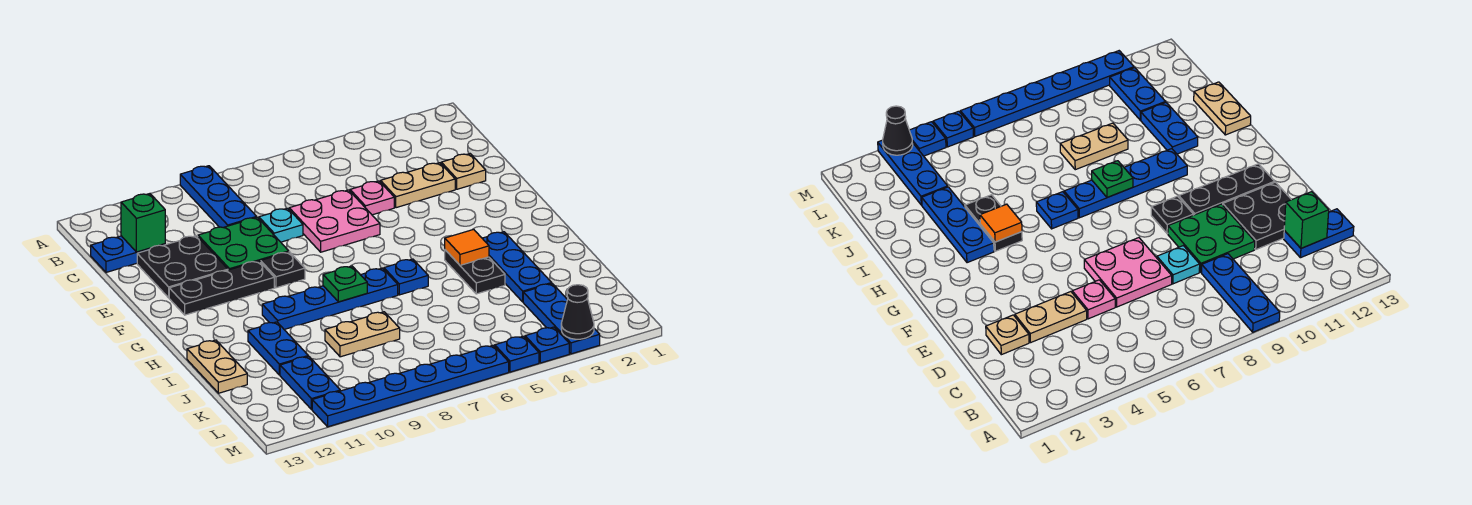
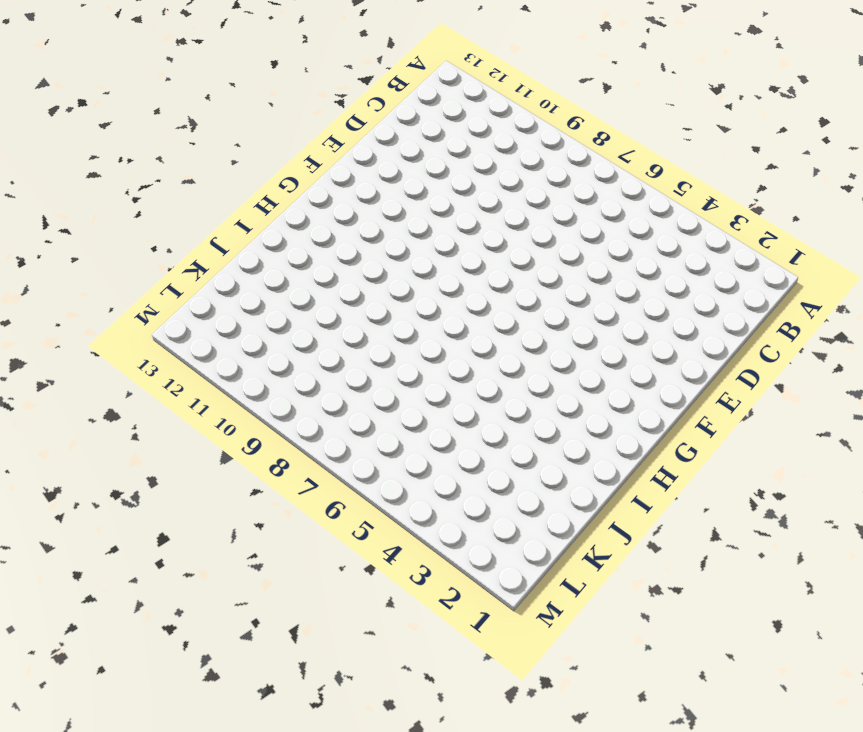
none -> blue plate A9:C9 level 1
none -> blue plate C12:C13 level 1
none -> tan plate D2 level 1

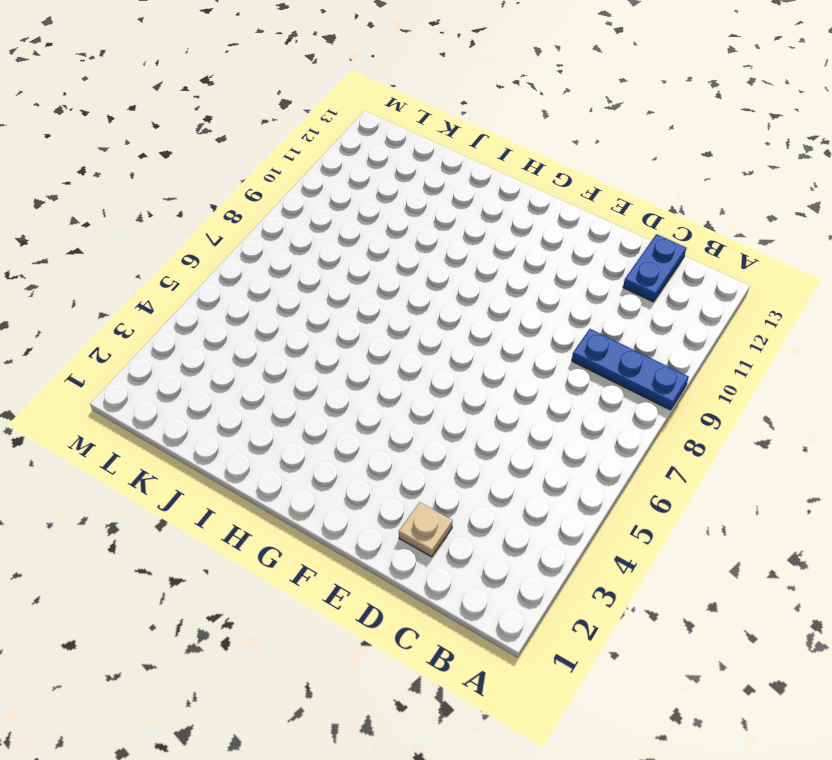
none -> tan plate D3:D4 level 1
none -> pink plate D5 level 1
none -> pink plate D6:E7 level 1

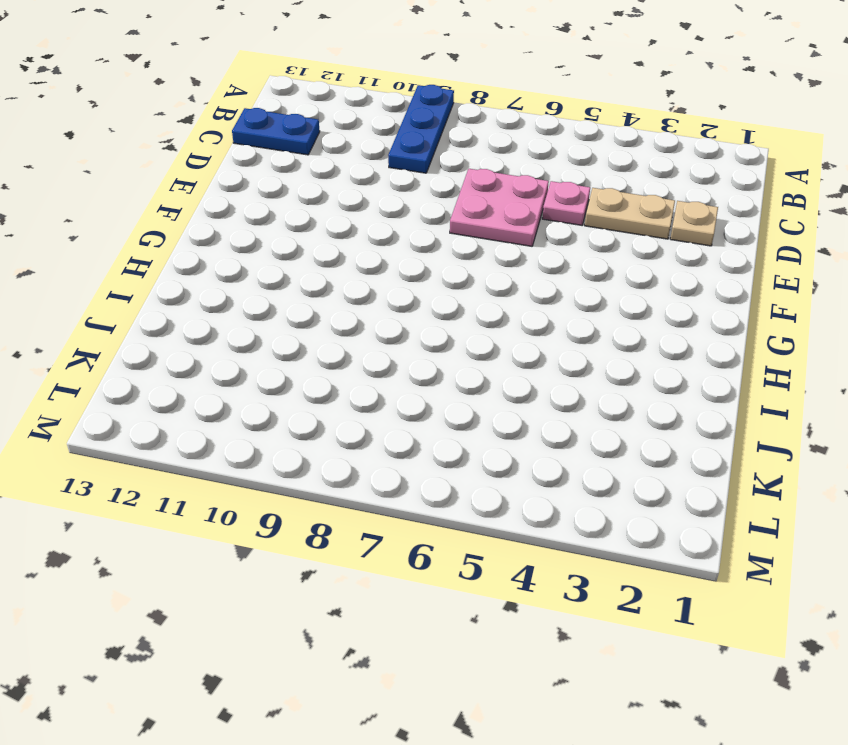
none -> cyan plate D8 level 1
none -> green plate D9:E10 level 1
none -> black plate D11:E12 level 1

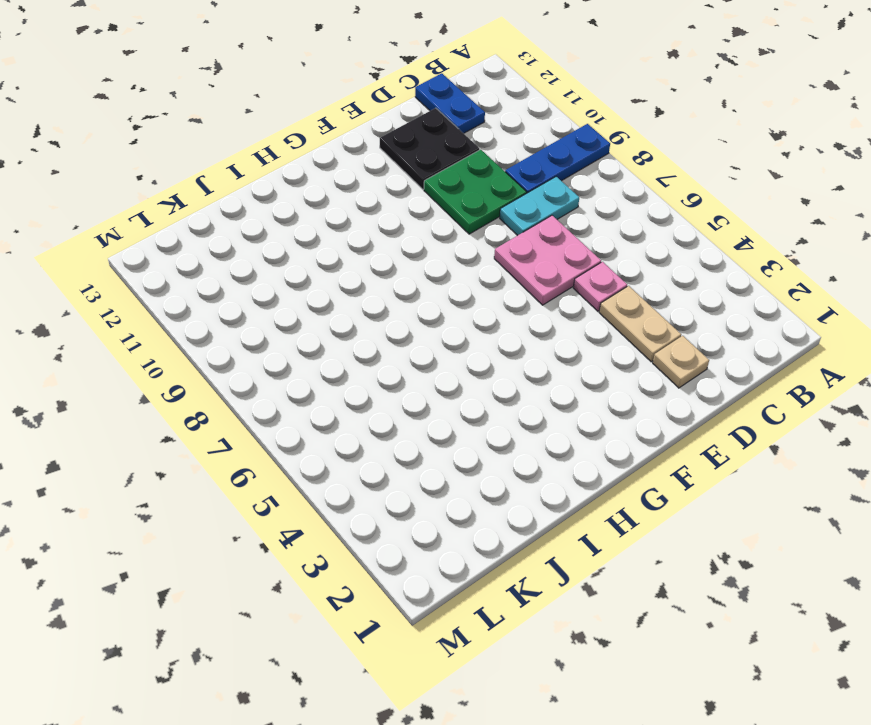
cyan plate C8:D8 level 1 -> cyan plate D8 level 1
none -> black plate F9 level 1
none -> black plate F10:F12 level 1
none -> blue plate H3:J3 level 1

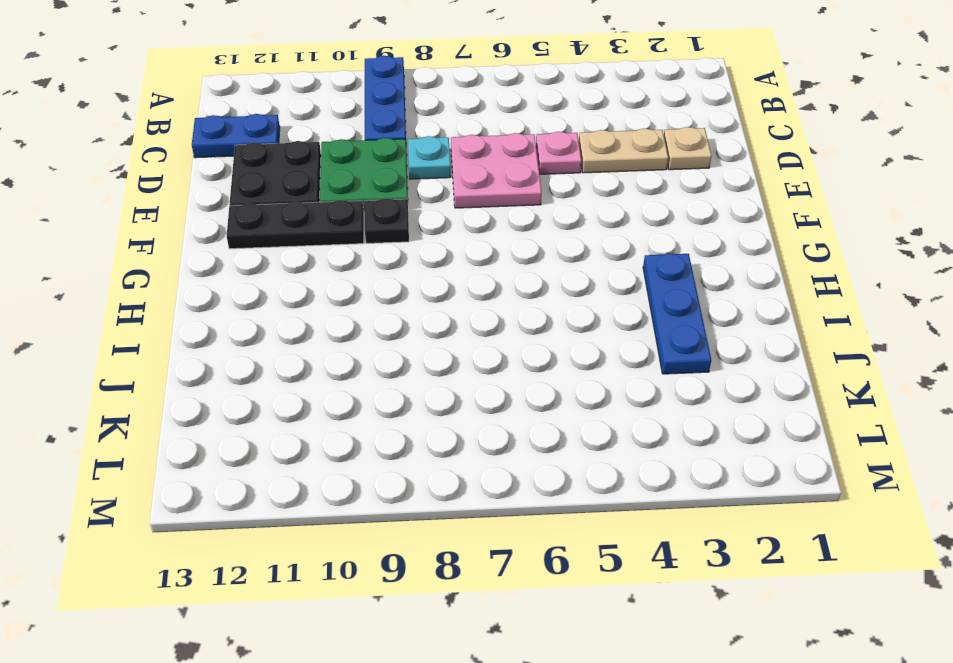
none -> black plate H4:I4 level 1
none -> blue plate H6 level 1
none -> blue plate H7:H10 level 1

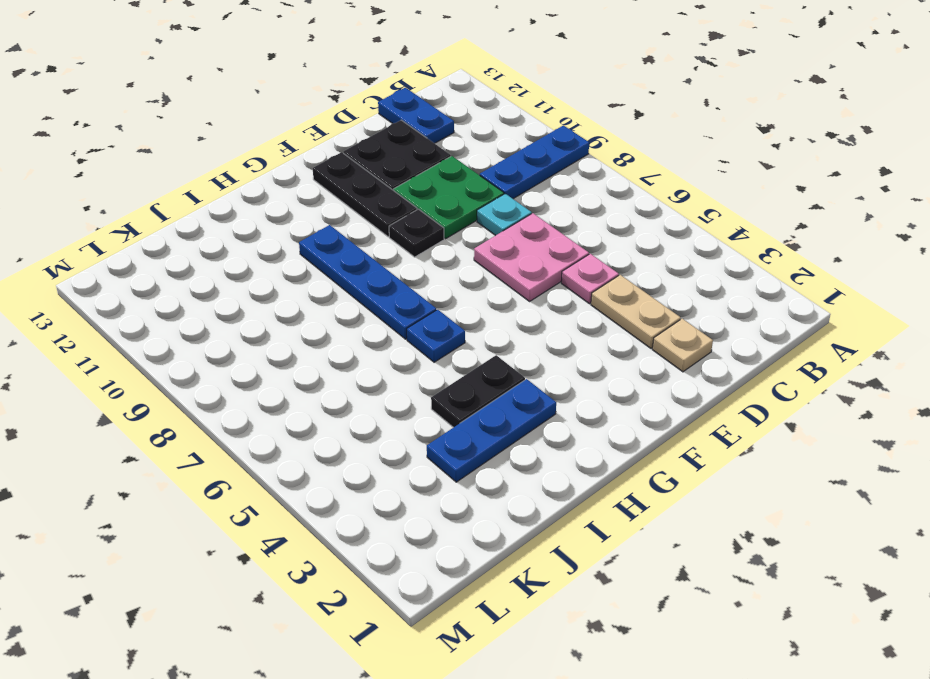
none -> blue plate I11:J11 level 1
none -> tan plate I13:J13 level 1
none -> tan plate J8:J9 level 1

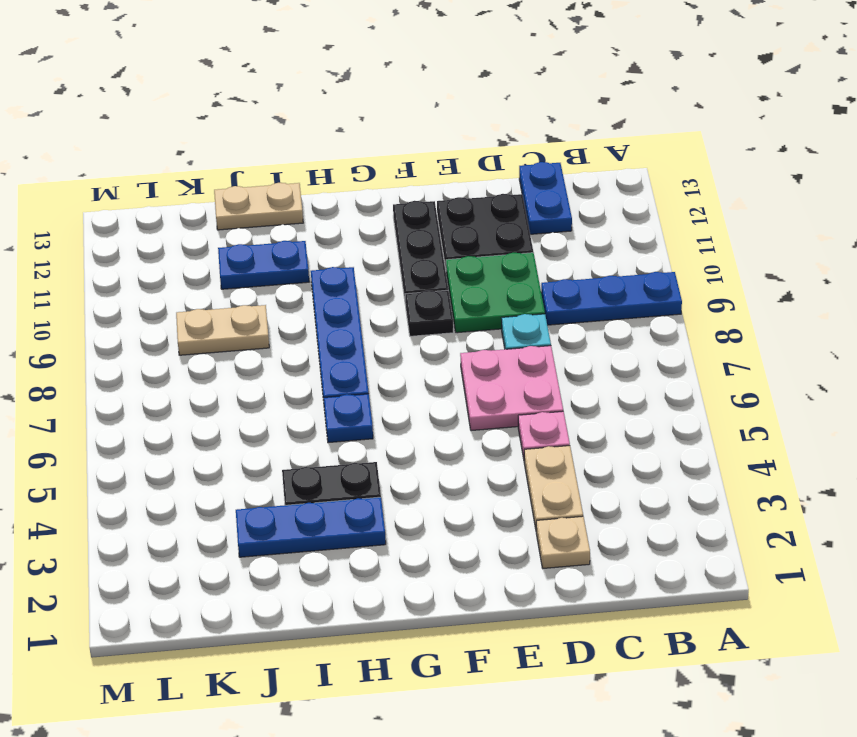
tan plate J9:K9 level 1 -> tan plate J8:J9 level 1
none -> blue plate K3:M3 level 1
none -> blue plate K11:L11 level 1
none -> blue plate M4 level 1

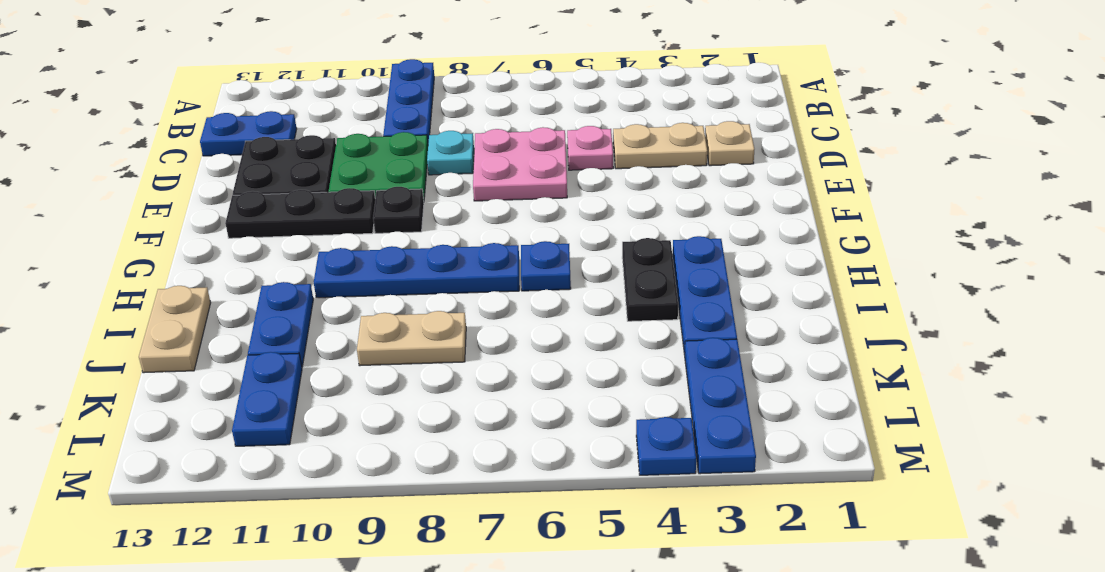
none -> blue plate M5 level 1
none -> blue plate M6:M11 level 1
none -> green brick C12 level 2

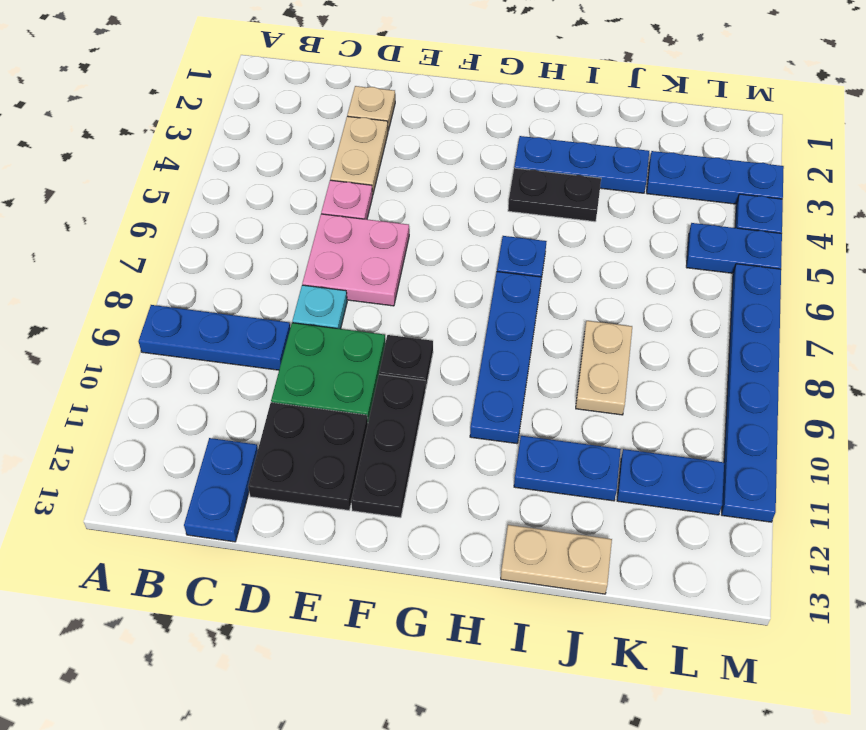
blue plate L5:M5 level 1 -> blue plate M5 level 1
none -> green brick C12 level 2
none -> orange tile H4 level 2
none -> green plate H8 level 2

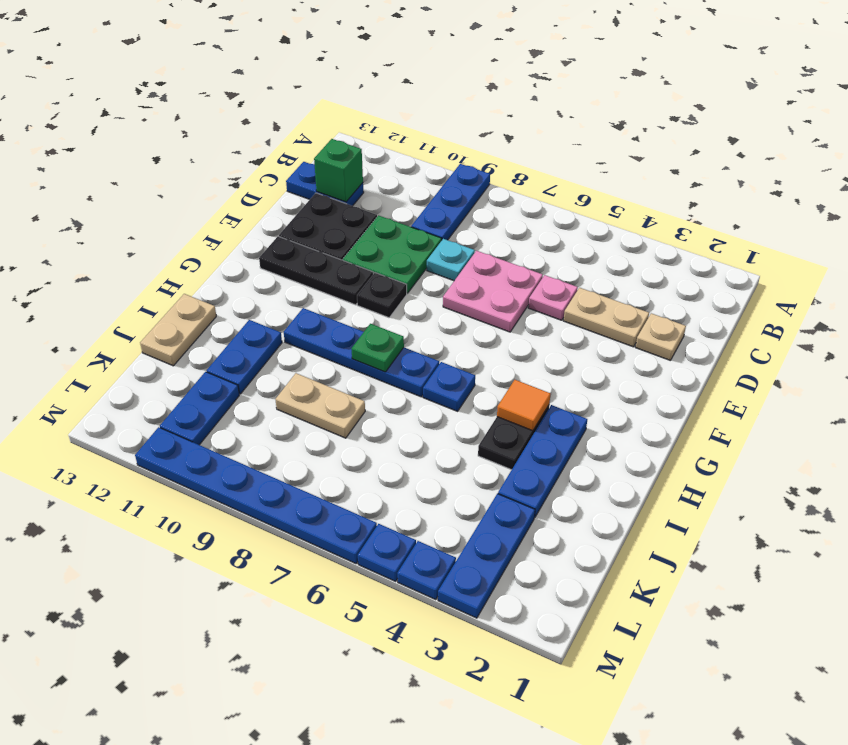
none -> black cone M3 level 2

